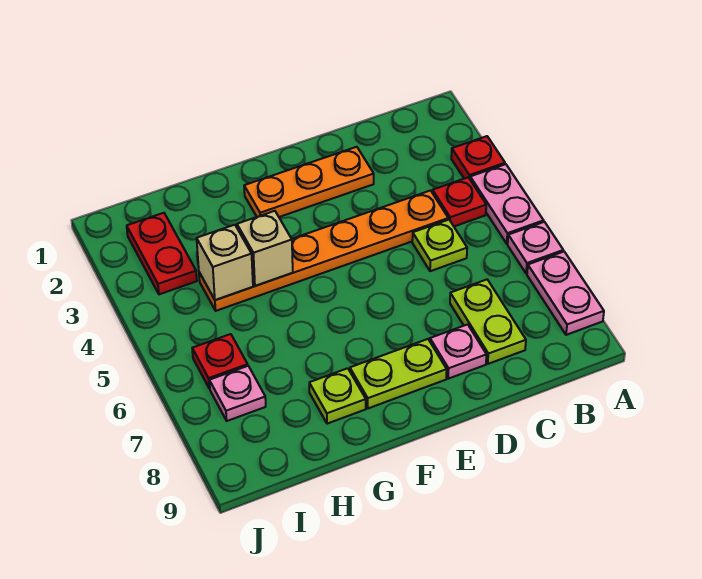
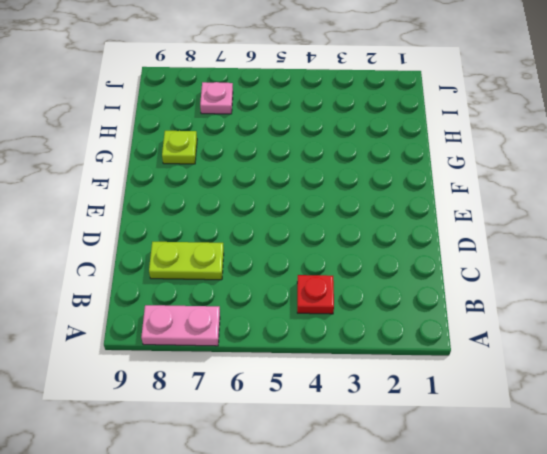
none -> red plate A3 level 1
none -> pink plate A4:A5 level 1
none -> pink plate A6 level 1

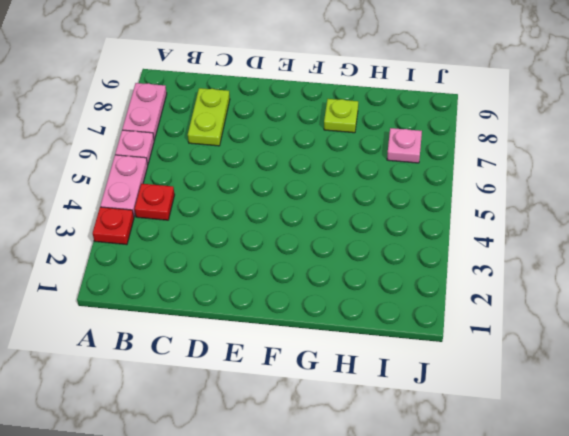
none -> orange plate C4:H4 level 1
none -> lime plate C5 level 1
none -> orange plate D2:F2 level 1

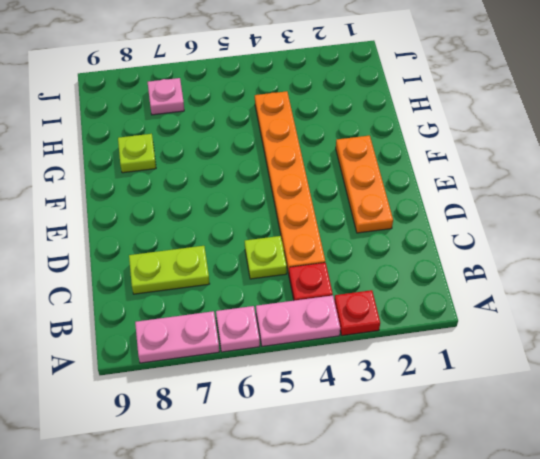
none -> pink plate D8 level 1
none -> lime plate E8:F8 level 1
none -> red plate I2:I3 level 1

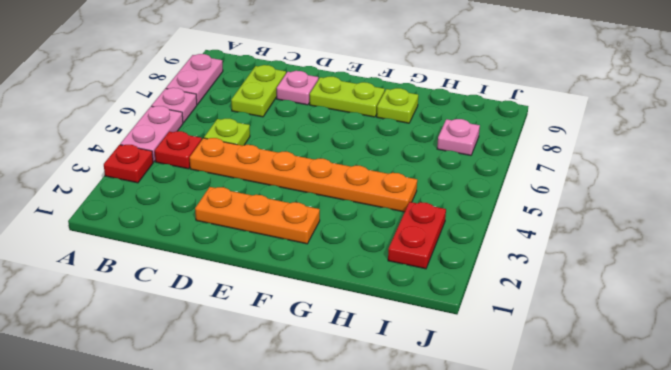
none -> red plate I6 level 1
none -> tan brick G4 level 2
none -> tan brick H4 level 2

